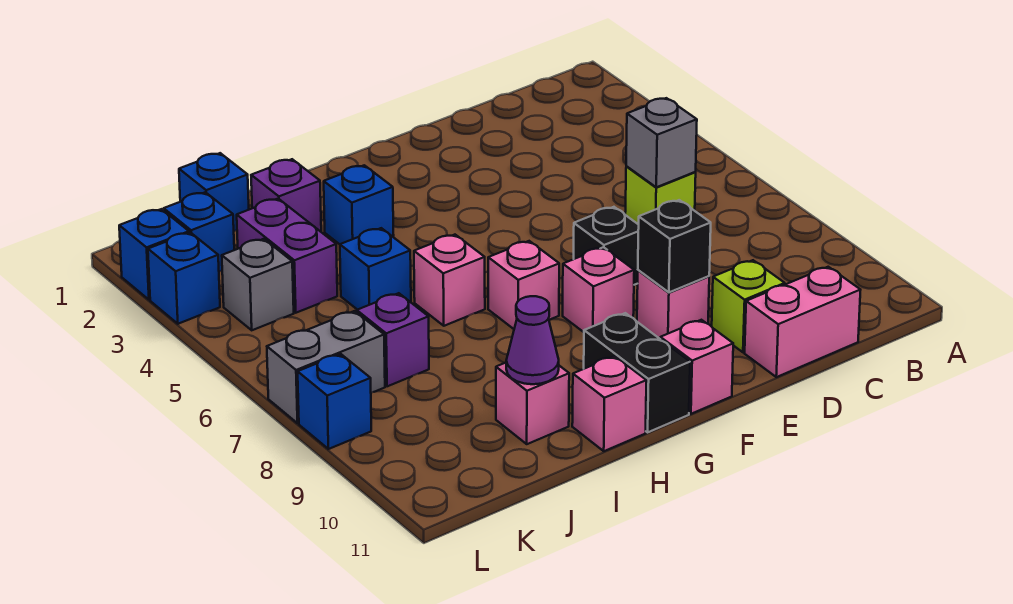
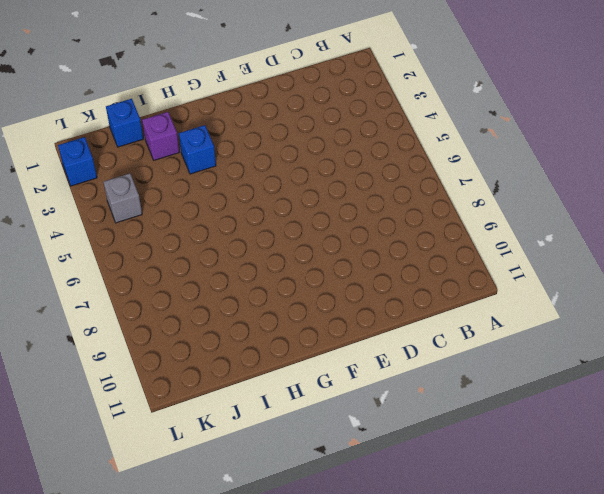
none -> lime brick C6 level 1
none -> pink brick C11:D11 level 1
none -> lime brick D10 level 1

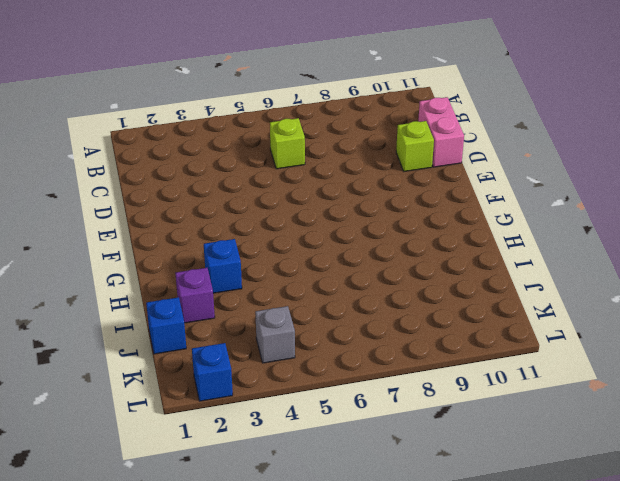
none -> black brick E7 level 1
none -> pink brick E9 level 1
none -> pink brick F8 level 1

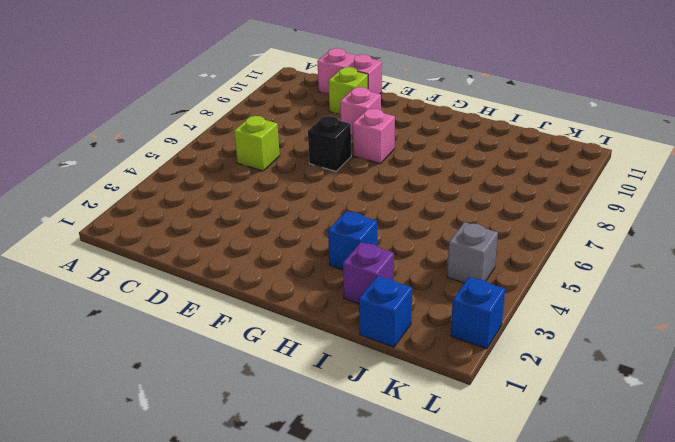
none -> pink brick F11 level 1
none -> pink brick G7 level 1
none -> black brick G10:G11 level 1

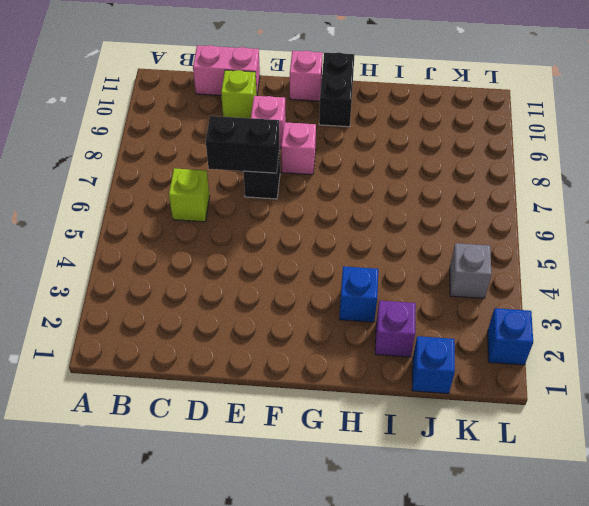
black brick D7:E7 level 2 -> none
none -> pink brick G7 level 1
none -> pink brick H6 level 1
none -> pink brick H11 level 1

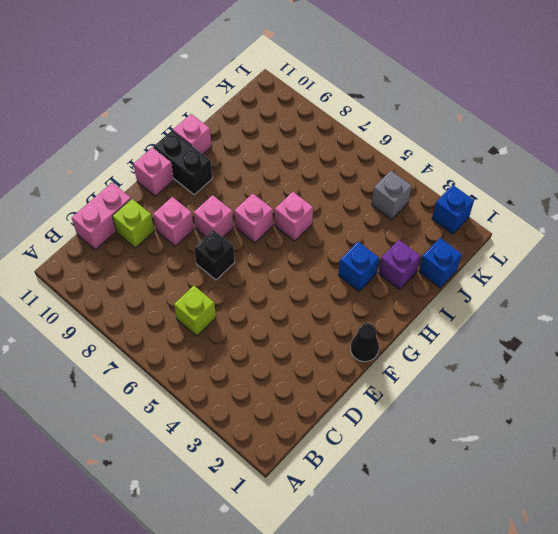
black cone F1 level 1 -> none
none -> blue brick I5 level 1
none -> pink brick I10 level 1
none -> purple brick J3:J4 level 1

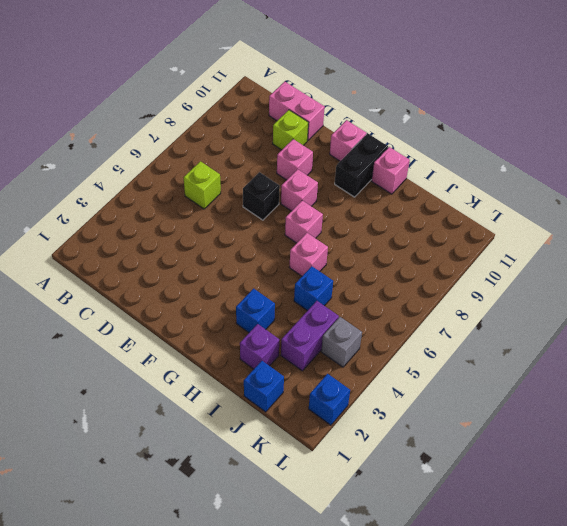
none -> pink brick I10 level 1
none -> purple brick J7 level 1
none -> blue brick K2 level 1

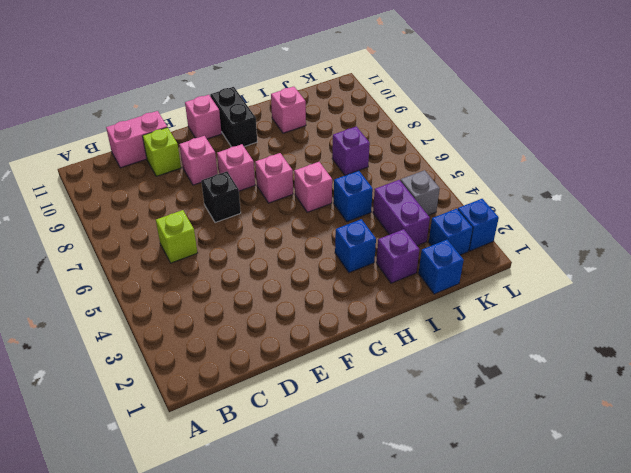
none -> pink brick H11 level 1
none -> grey brick K7:L7 level 1
none -> blue brick L3 level 1

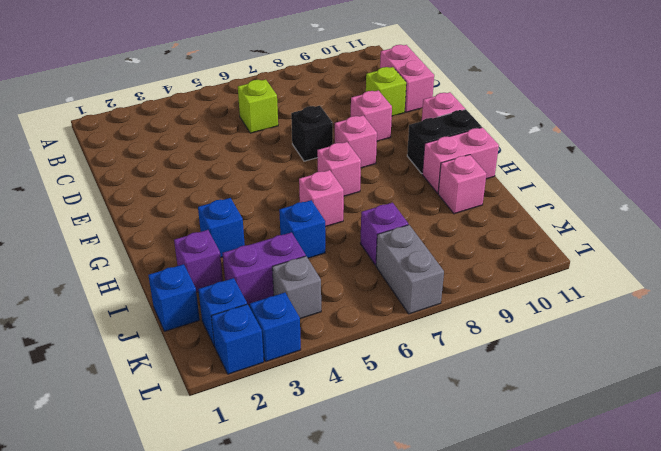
pink brick H10:H11 level 1 -> pink brick H11 level 1
none -> blue brick L8 level 1
none -> grey brick C6 level 2
none -> black brick E9 level 2

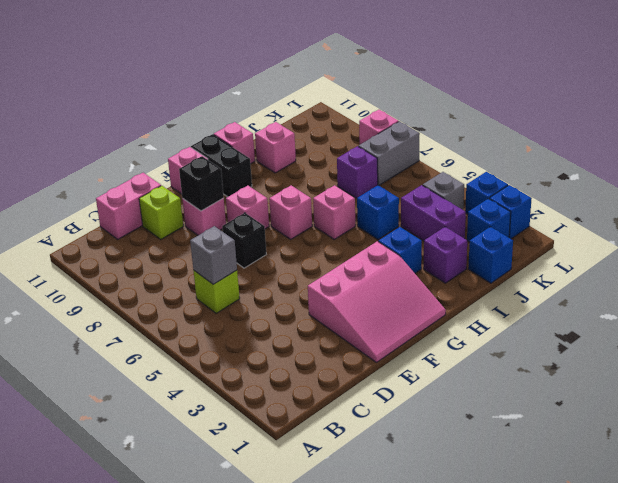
pink slope E1:G3 level 1 top 3 -> none
pink brick L8 level 1 -> blue brick L8 level 1
none -> purple cone I10 level 2

